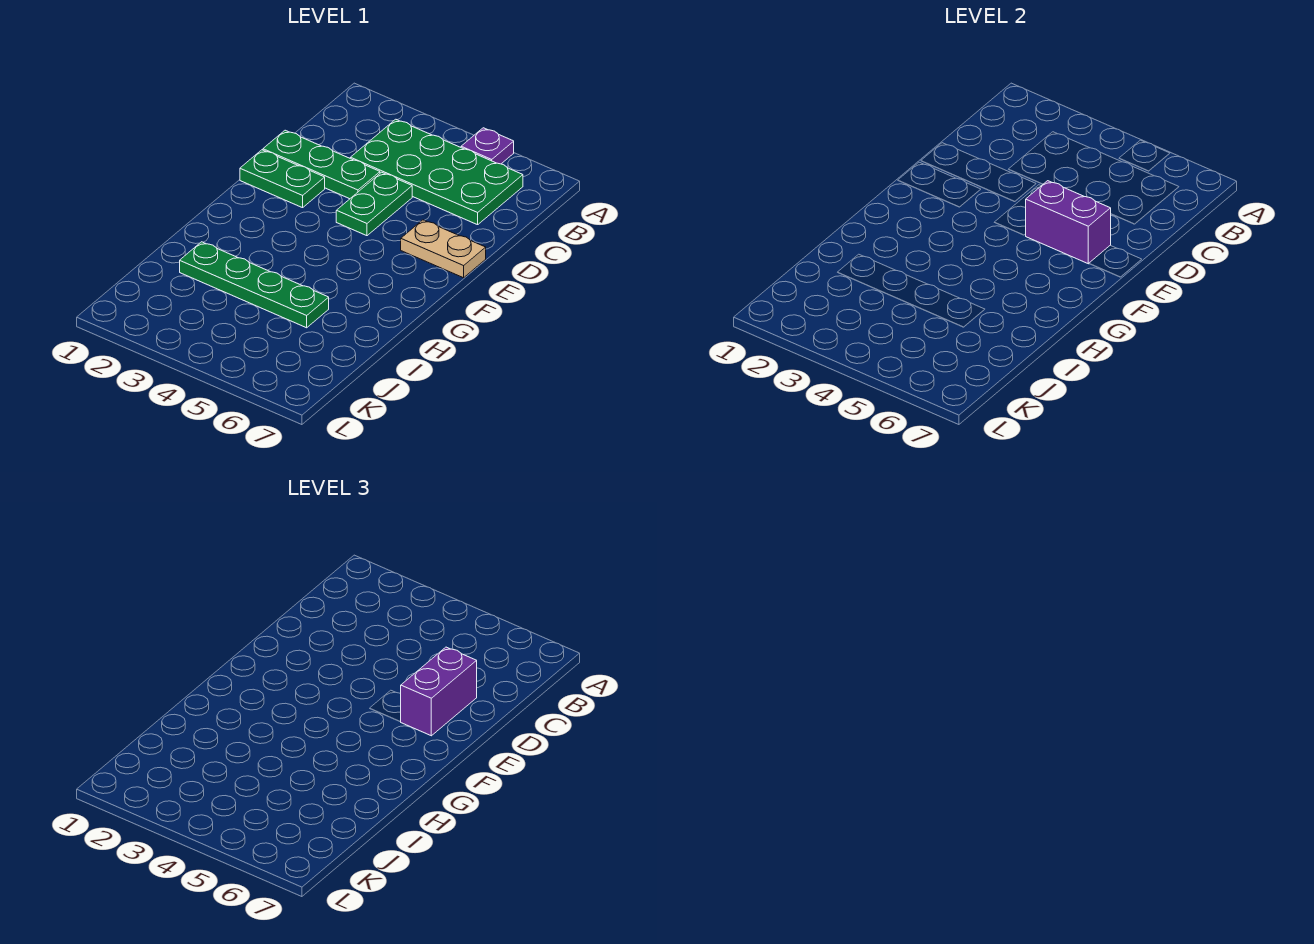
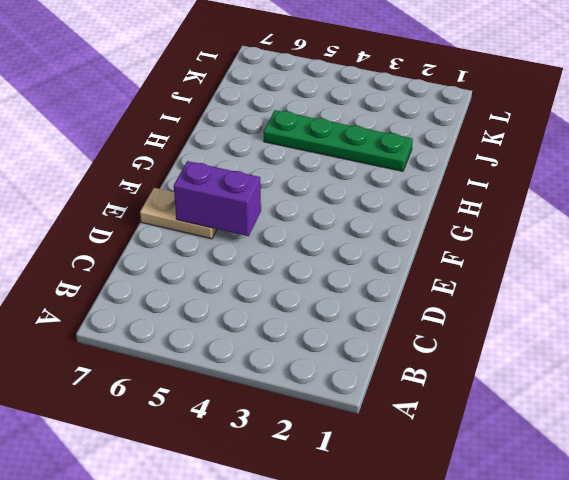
none -> purple plate A5 level 1
none -> green plate B3:C6 level 1

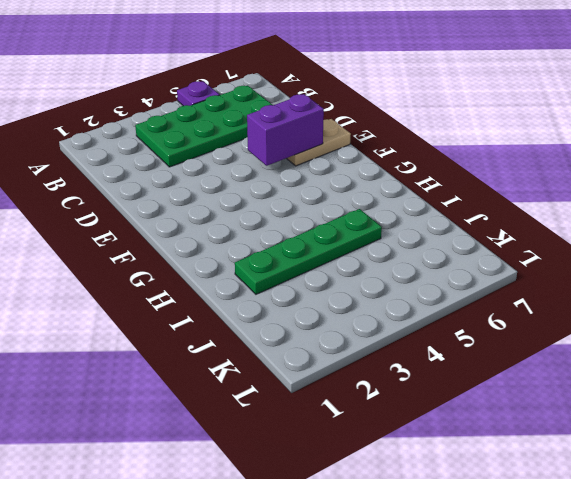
none -> green plate D1:D3 level 1
none -> green plate D4:E4 level 1

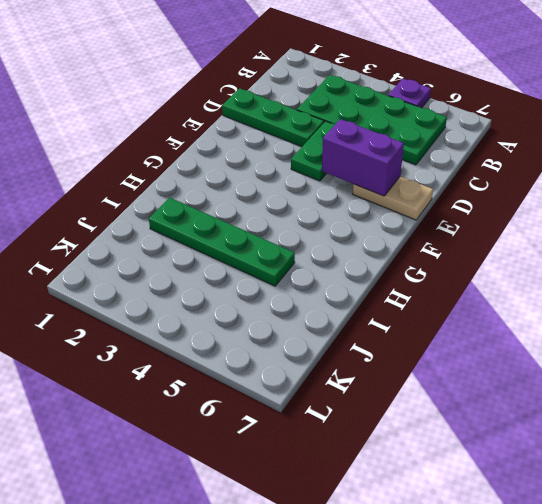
none -> green plate E1:E2 level 1
none -> purple brick D6:E6 level 3

